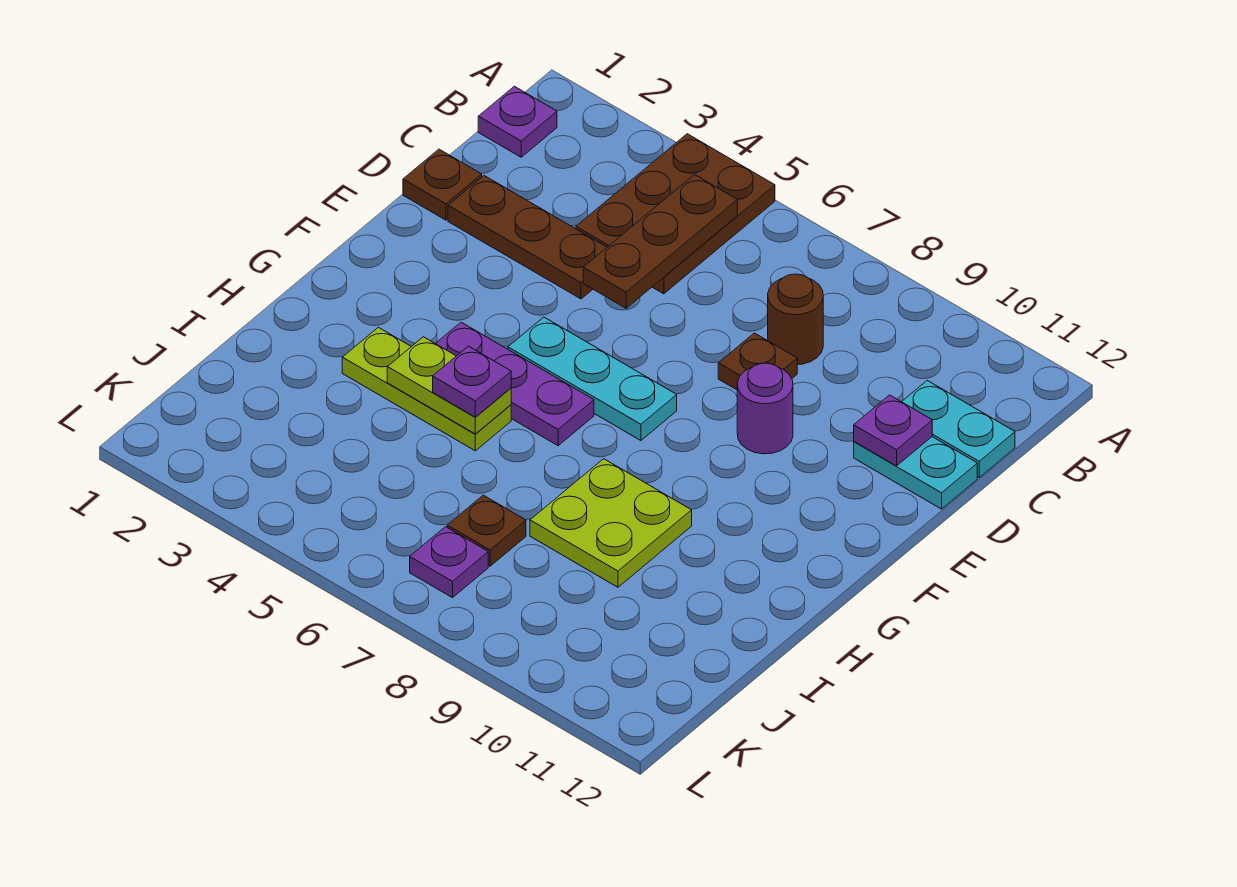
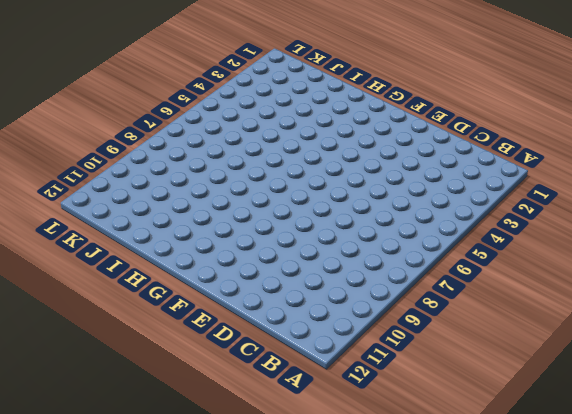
none -> brown plate A4:C5 level 1
none -> purple plate B1 level 1
none -> brown round brick C8 level 1

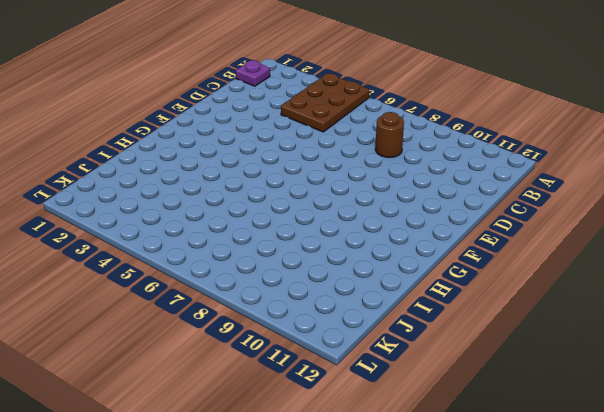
none -> cyan plate C11:C12 level 1
none -> brown plate D1 level 1
none -> brown plate D2:D4 level 1

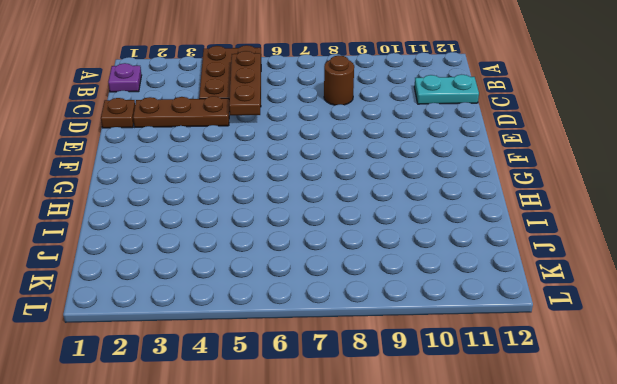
none -> brown plate D8 level 1
none -> cyan plate D11:D12 level 1
none -> purple round brick E9 level 1

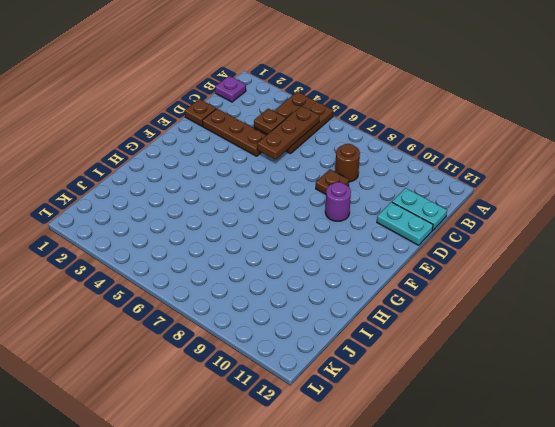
brown plate C4 level 2 -> brown plate J7 level 1
none -> cyan plate F5:F7 level 1
none -> purple plate G4:G6 level 1
none -> lime plate H3:H5 level 1

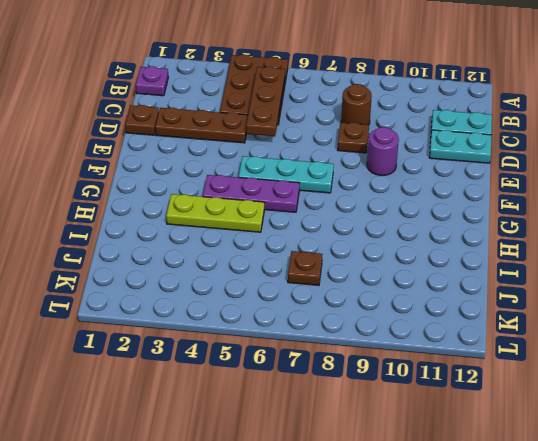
none -> lime plate H8:I9 level 1
none -> purple plate K7 level 1
none -> purple plate D11 level 2

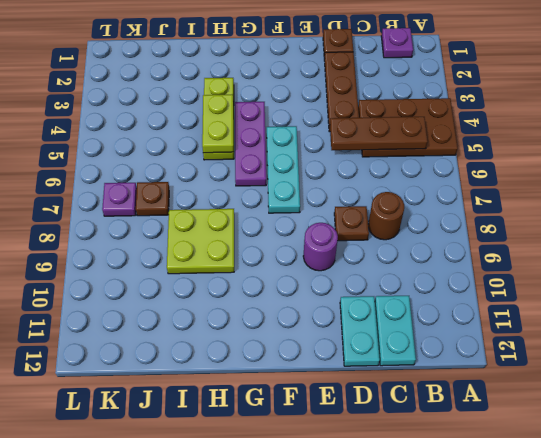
none -> purple plate D11 level 2
none -> purple plate H5 level 3

